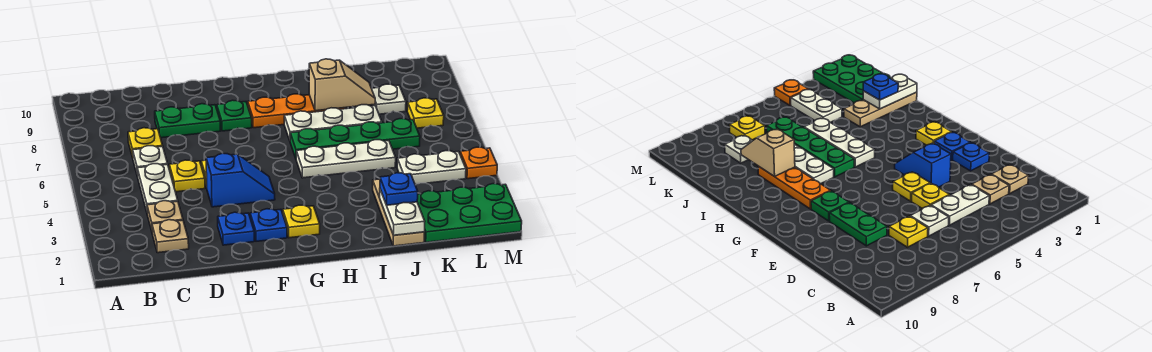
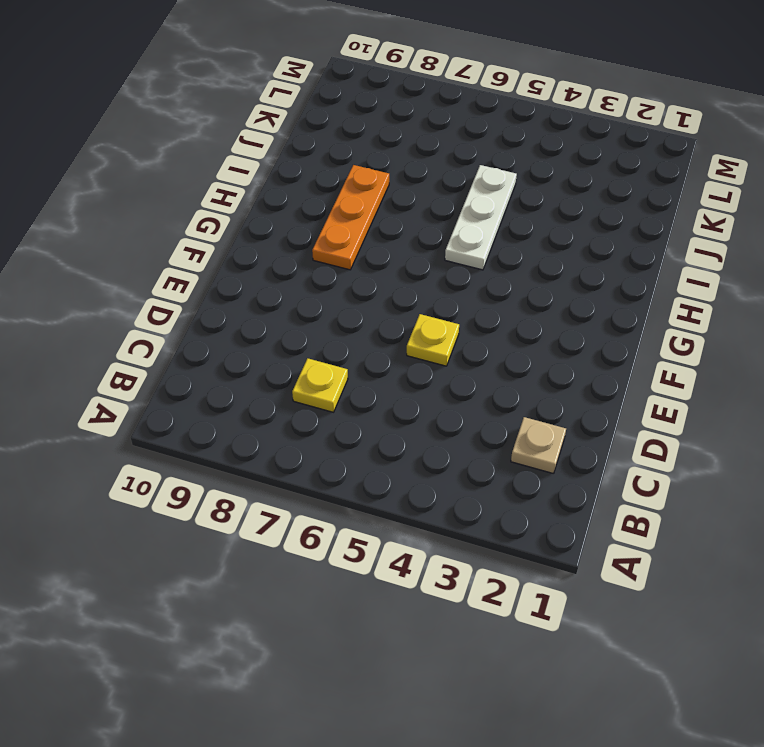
none -> tan plate C3 level 1
none -> white plate C4:C5 level 1
none -> white plate C6 level 1

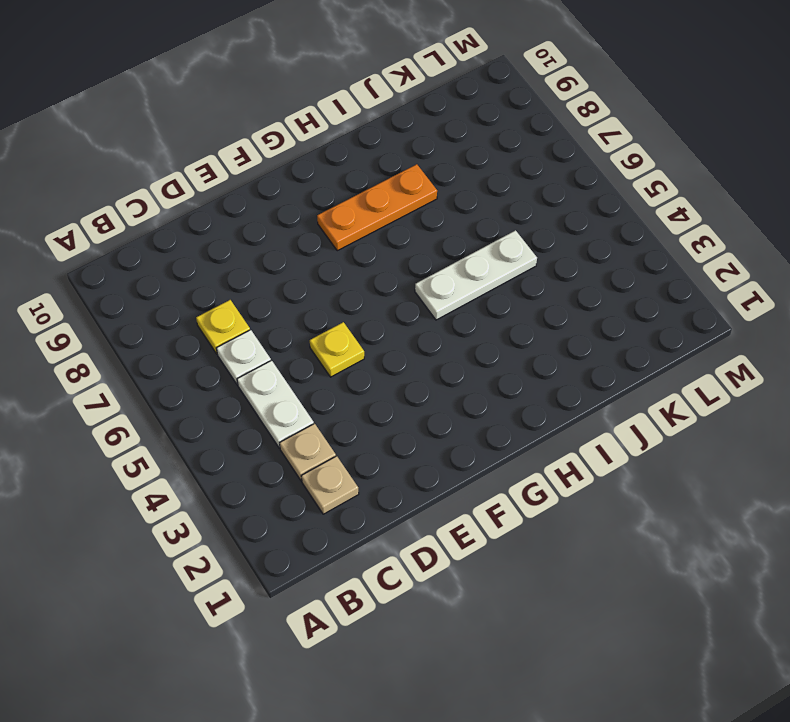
none -> yellow plate D5 level 1
none -> green plate D8:E8 level 1
none -> blue plate E2 level 1

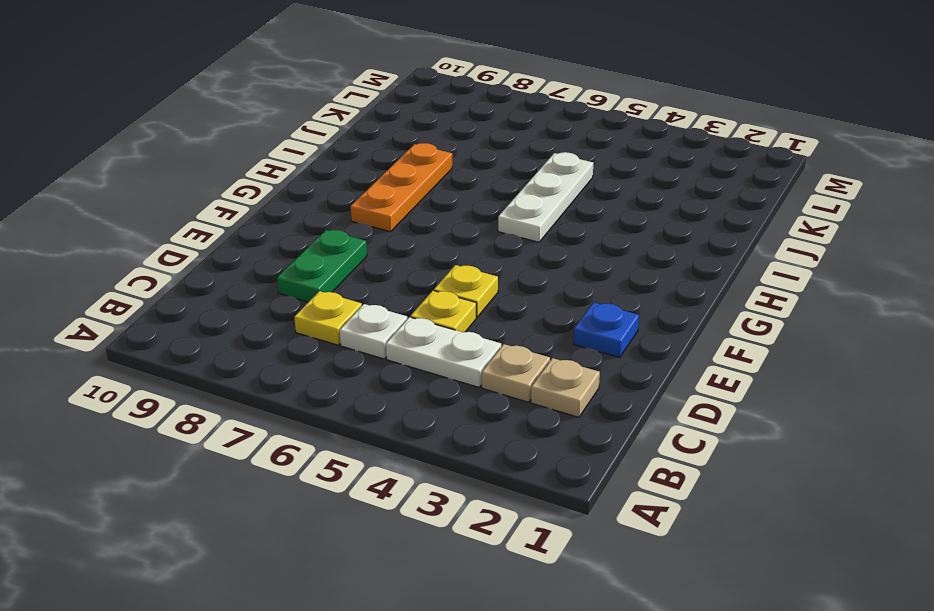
none -> blue slope E4:F4 level 1 top E
none -> blue plate F2 level 1
none -> green plate F8 level 1

